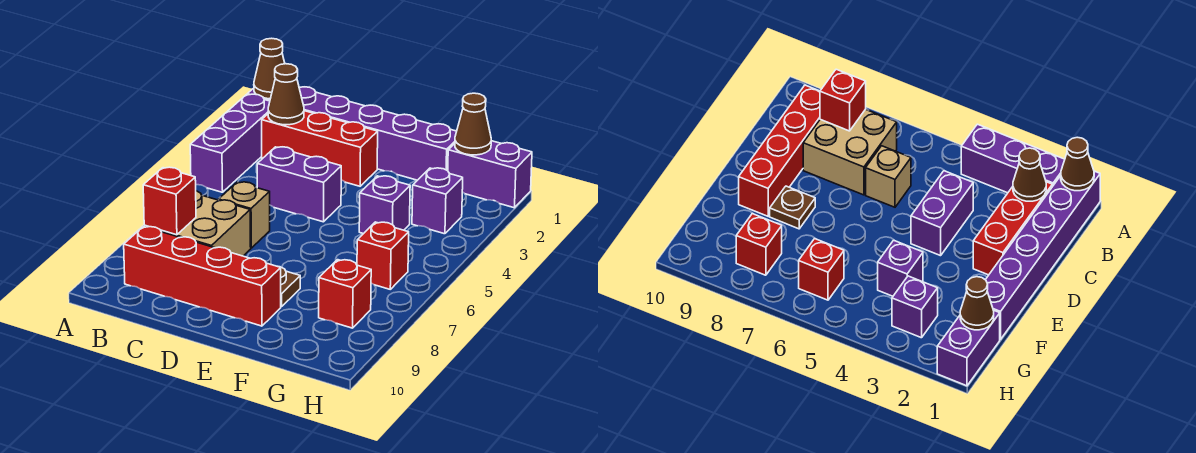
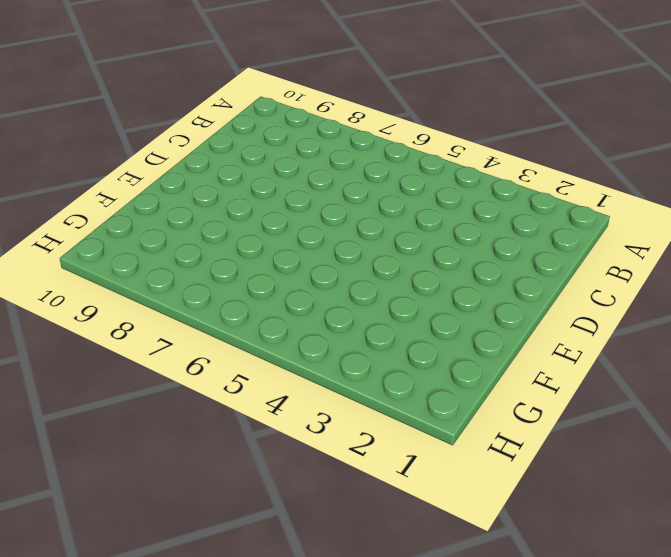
none -> purple brick A1:F1 level 1
none -> purple brick A2:A4 level 1
none -> red brick B2:D2 level 1

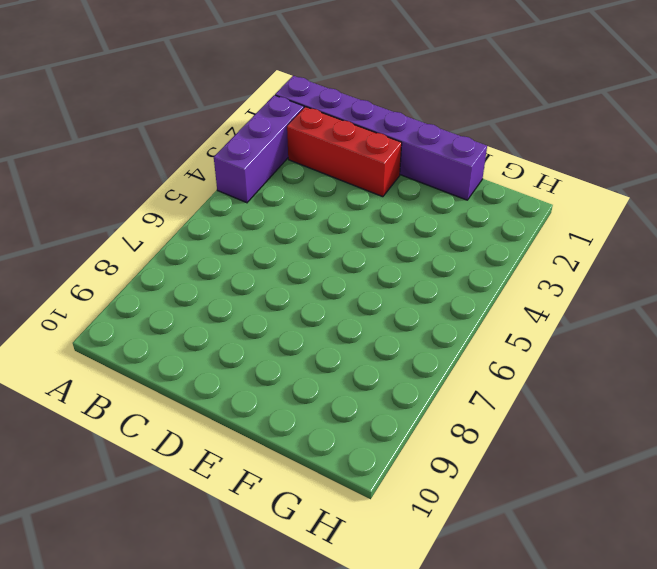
none -> tan brick B7:C8 level 1
none -> red brick B9:E9 level 1
none -> purple brick C4:D4 level 1

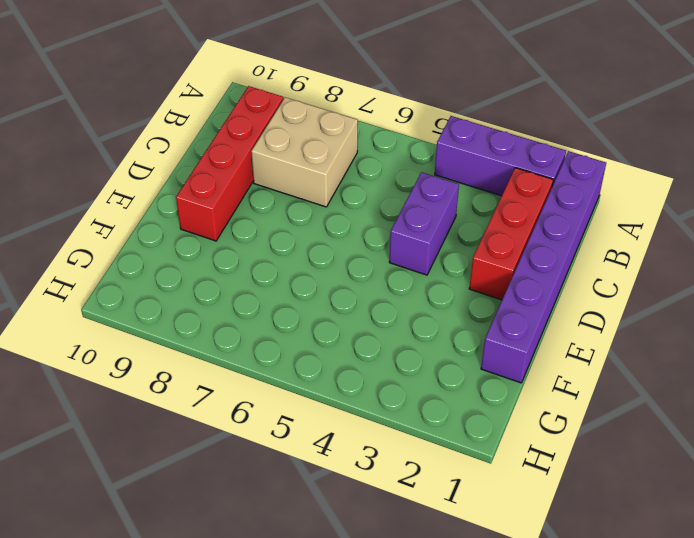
none -> tan brick C6 level 1
none -> brown plate E8 level 1
none -> purple brick F4 level 1

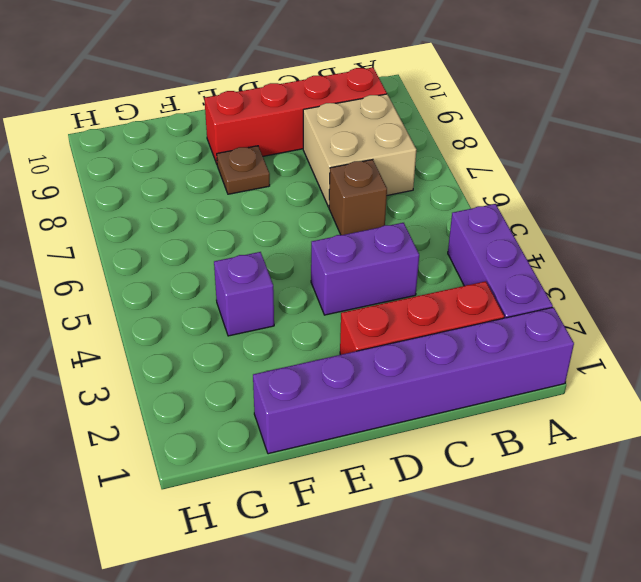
brown brick C6 level 1 -> tan brick C6 level 1
none -> purple brick G1:H1 level 1
none -> purple brick G3 level 1
none -> red brick G6 level 1

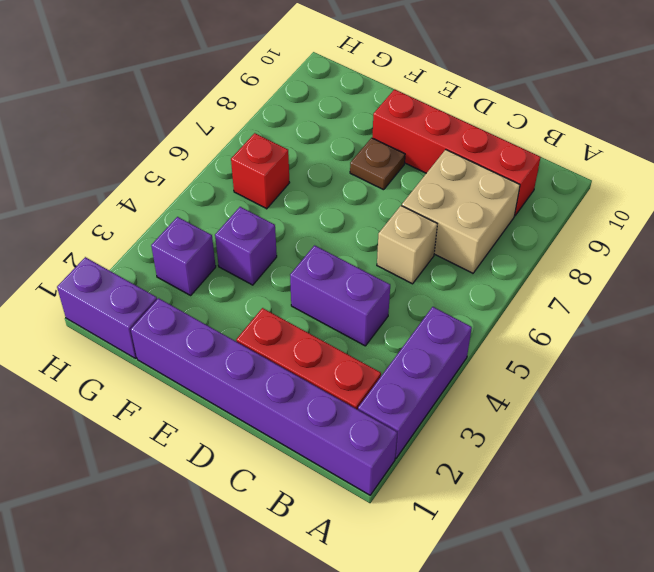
none -> red brick G8 level 1
none -> brown cone A1 level 2
none -> brown cone B2 level 2

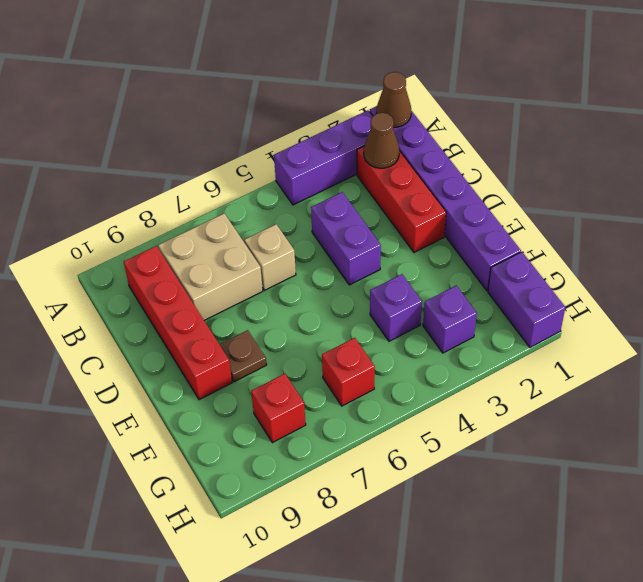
none -> red brick B8 level 2
none -> brown cone G1 level 2

